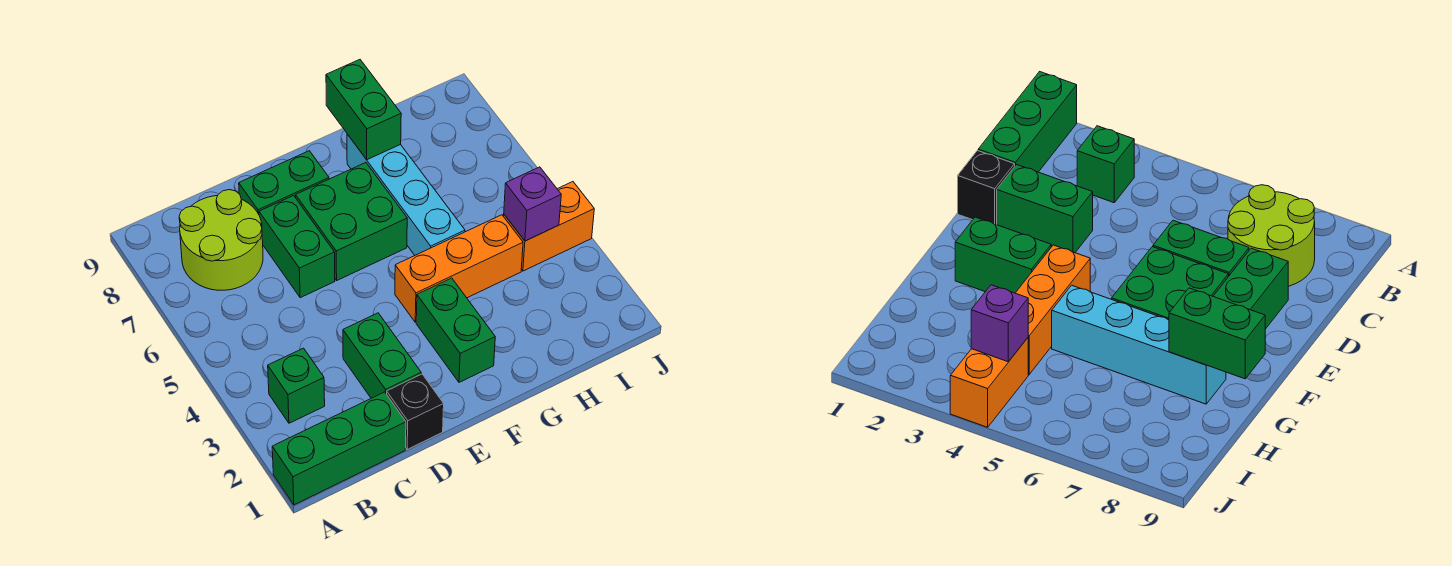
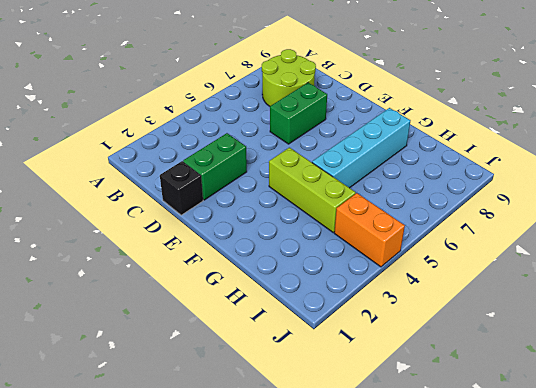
lime brick F4:H4 level 1 -> orange brick F4:H4 level 1
none -> green brick A1:C1 level 1
none -> green brick B3 level 1
none -> green brick D8:E8 level 1

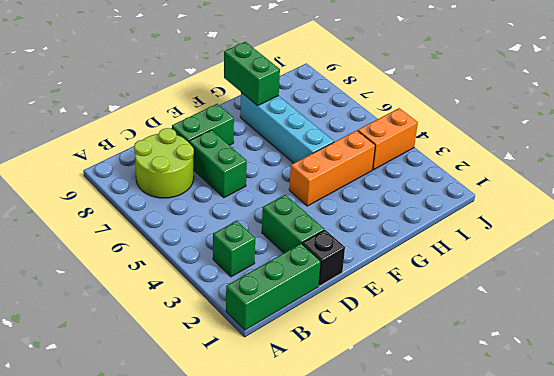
none -> green brick E6:F7 level 1
none -> green brick F2:F3 level 1
none -> purple brick I4 level 2

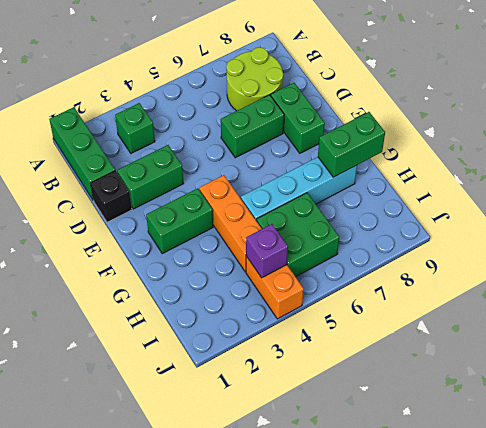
green brick H5:I6 level 1 -> green brick E6:F7 level 1

